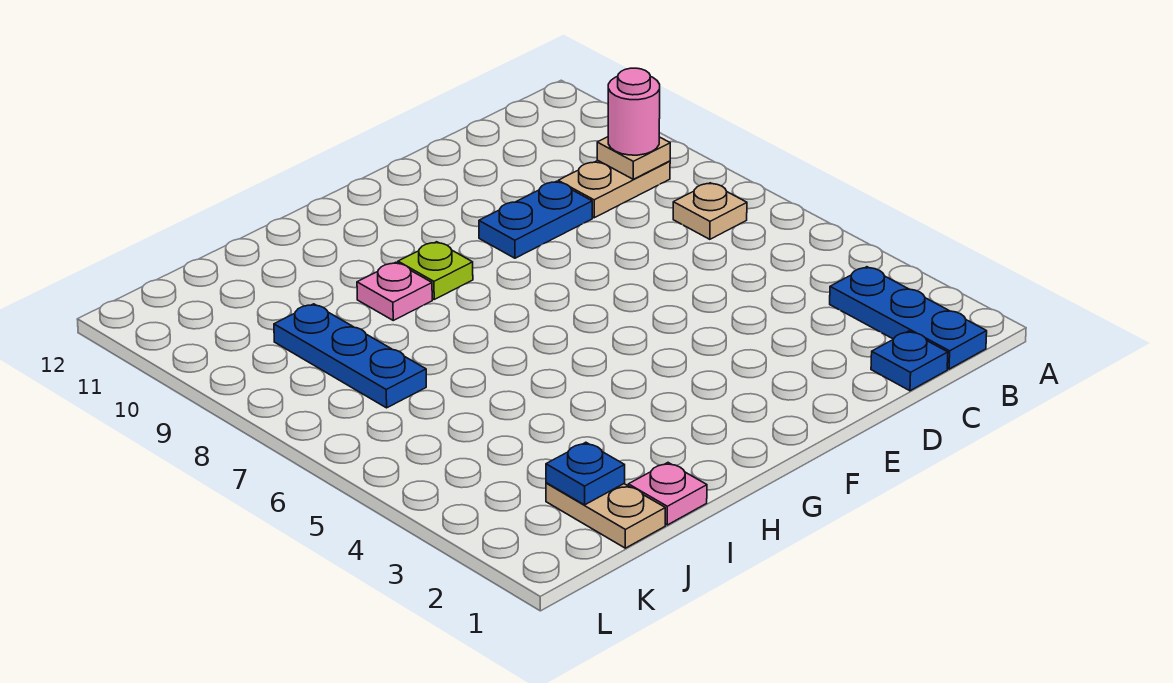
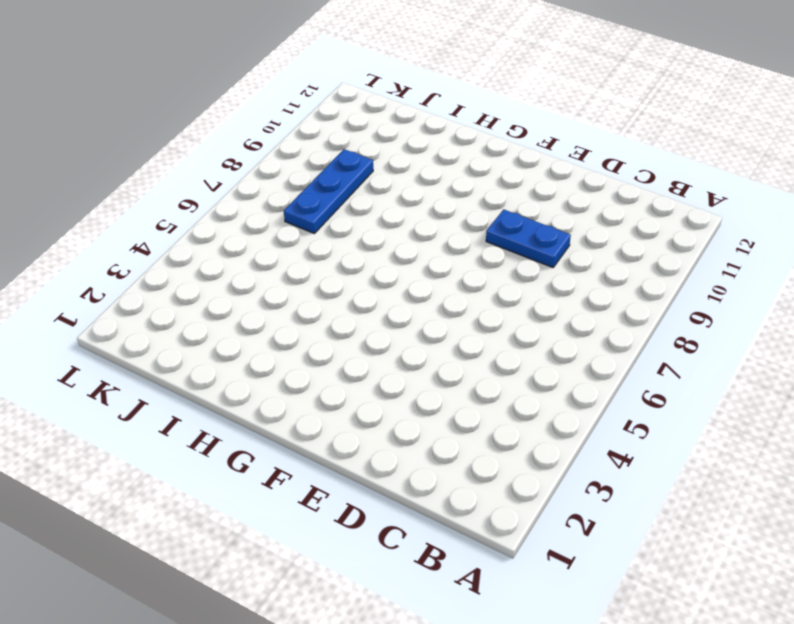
none -> blue plate B1:B3 level 1
none -> tan plate B7 level 1
none -> tan plate B9:C9 level 1

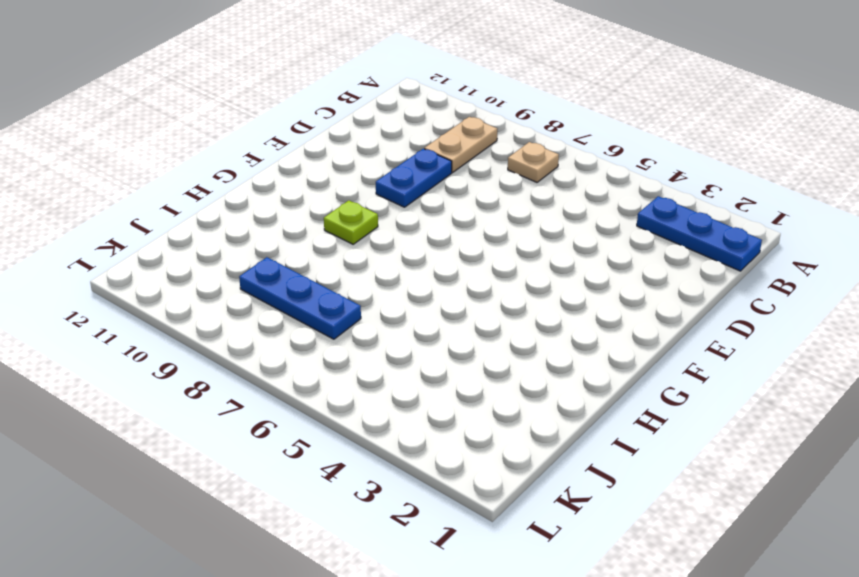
none -> blue plate C1 level 1
none -> pink plate H9 level 1
none -> pink plate I1 level 1

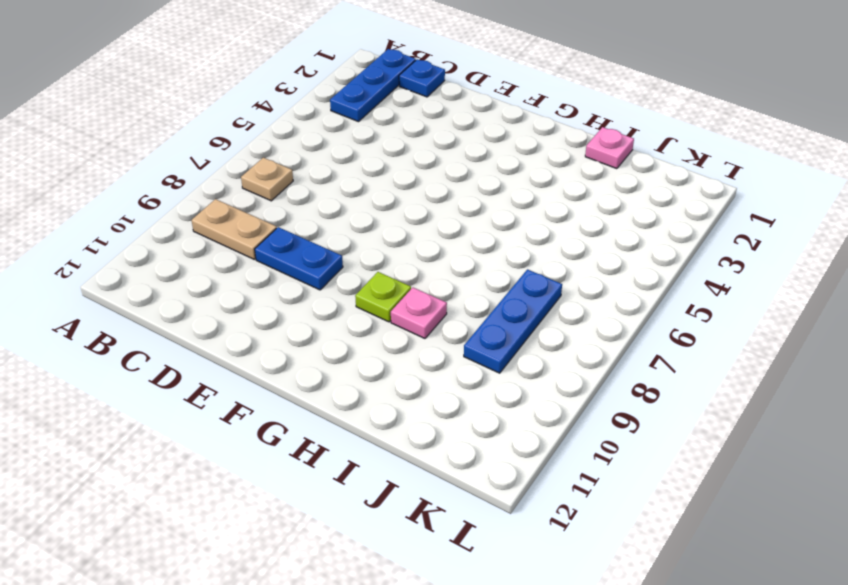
none -> tan plate J1:J2 level 1
none -> tan plate B9 level 2
none -> blue plate J2 level 2

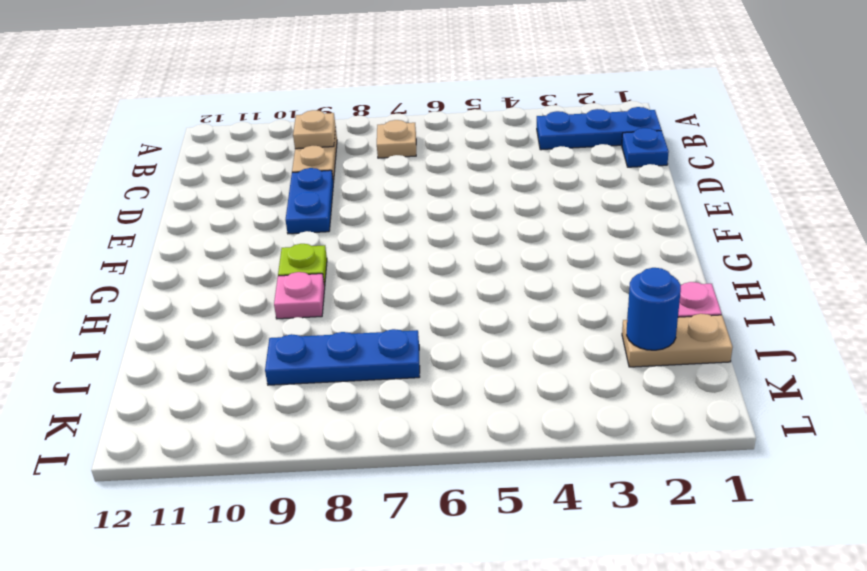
blue round brick J2 level 2 -> blue plate J2 level 2
none -> pink round brick B9 level 3

